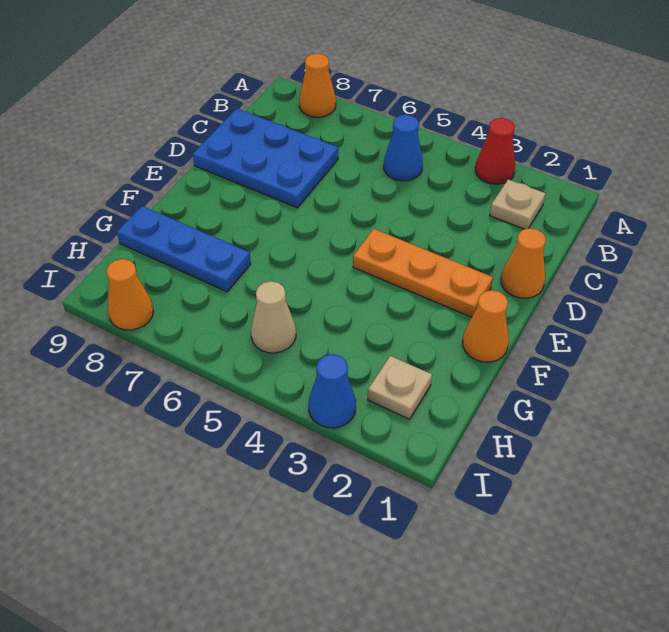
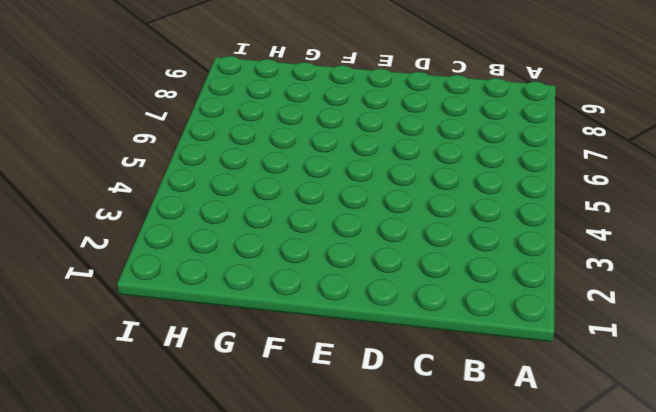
none -> red cone A3 level 1
none -> orange cone A8 level 1
none -> tan plate B2 level 1

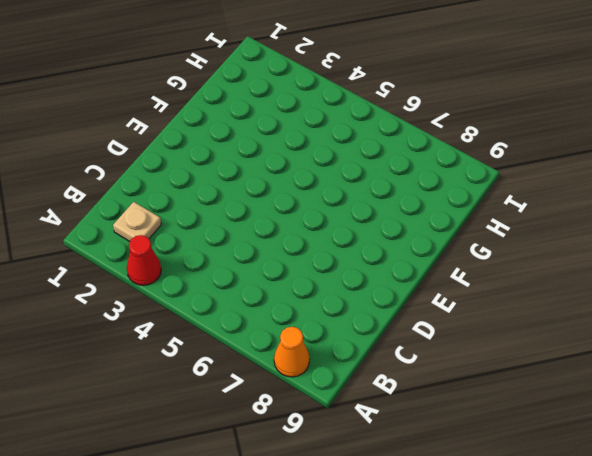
none -> blue cone B5 level 1
none -> blue plate C7:D9 level 1
none -> orange cone D1 level 1

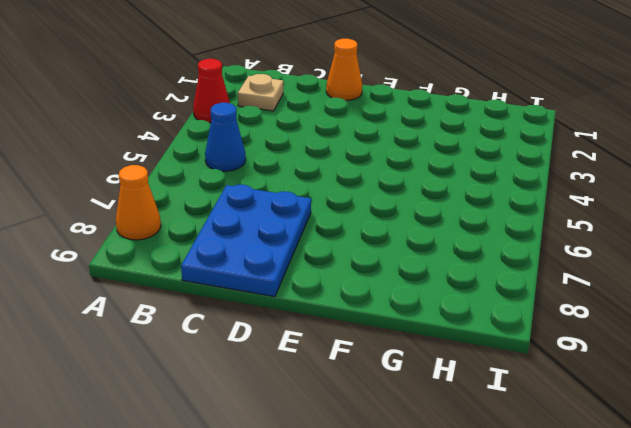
none -> orange plate E2:E4 level 1
none -> orange cone F1 level 1
none -> blue plate G7:G9 level 1

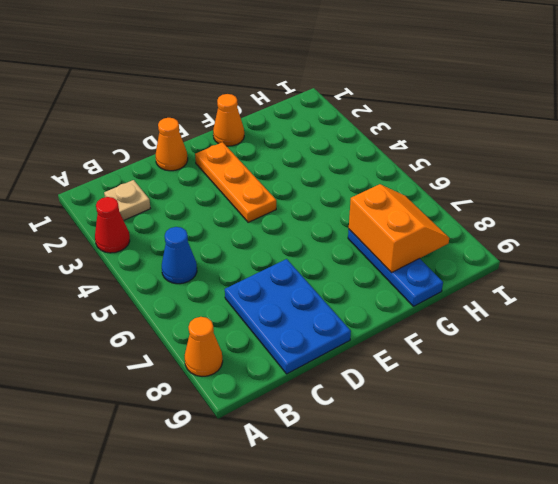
orange slope G7:H8 level 2 top G -> none
none -> tan plate H2 level 1
none -> tan cone H5 level 1
none -> blue cone I3 level 1

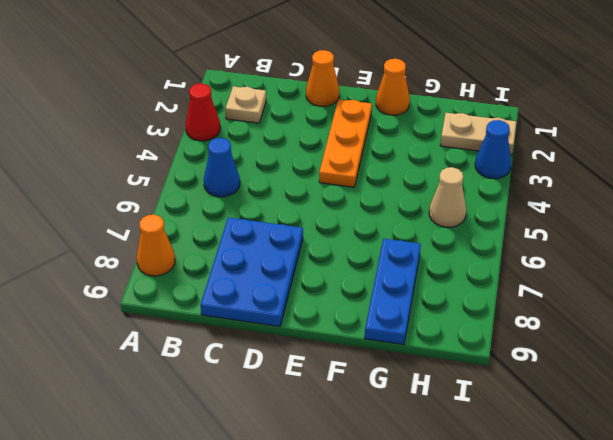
tan plate H2:I2 level 1 -> tan plate H2 level 1
none -> orange cone I8 level 1

